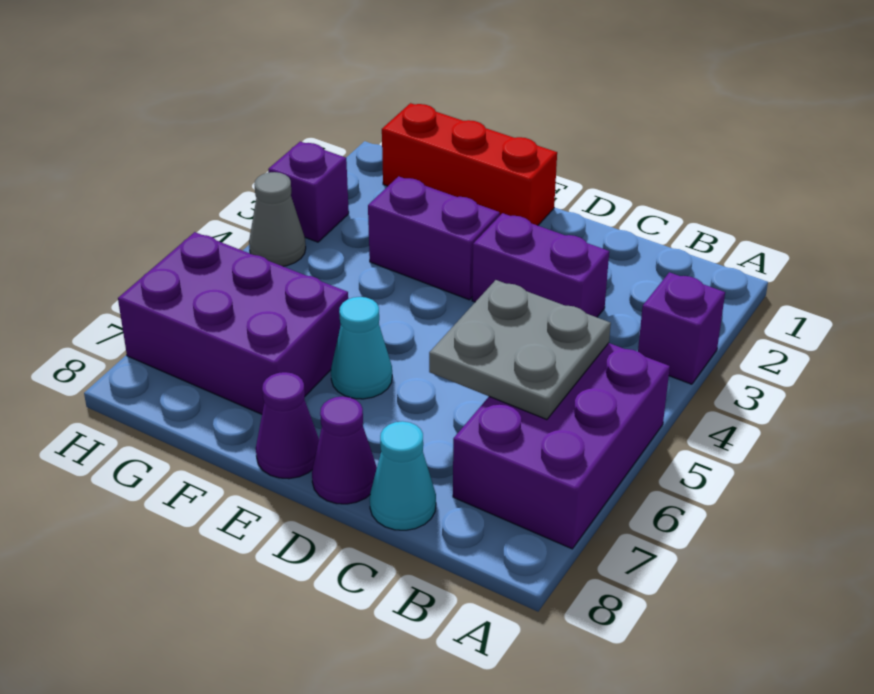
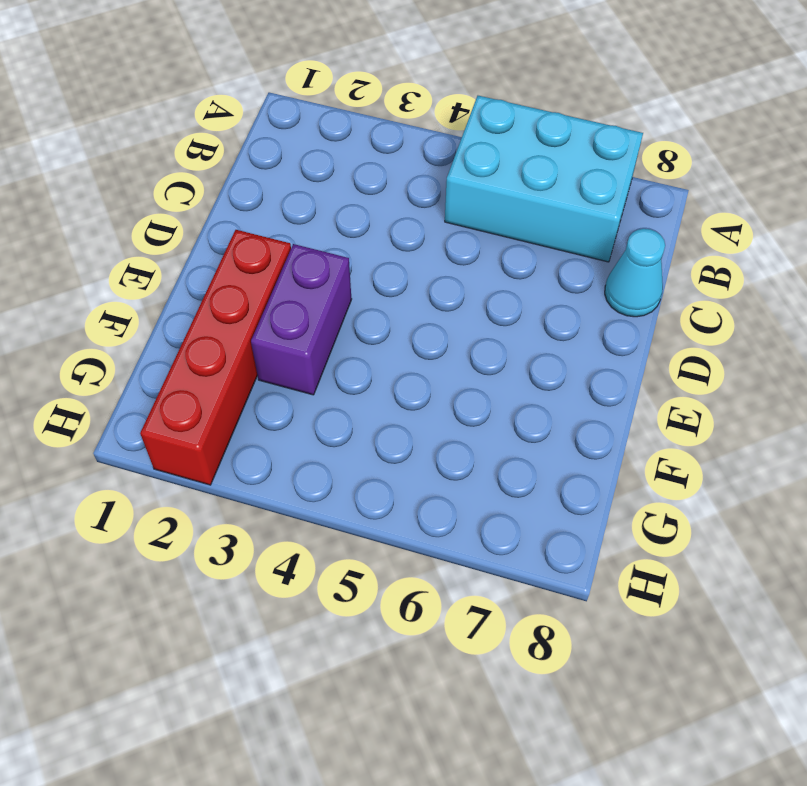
cyan brick A5:B7 level 1 -> purple brick A5:B7 level 1
red brick E2:H2 level 1 -> none
none -> purple brick A3 level 1
none -> purple brick C3:D3 level 1
none -> purple cone D8 level 1

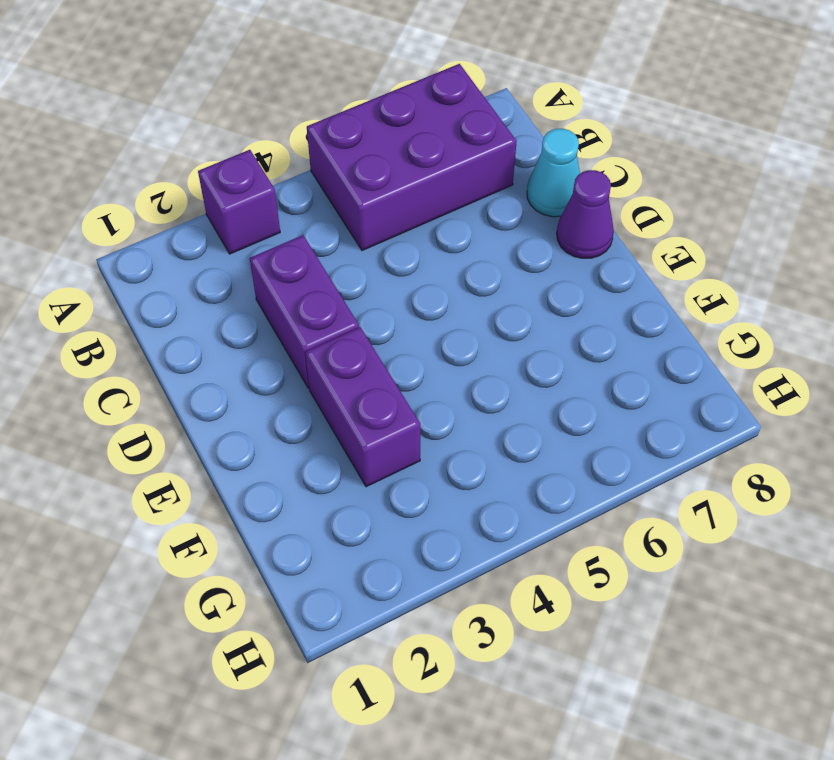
none -> red brick E1:G1 level 1
none -> cyan cone E6 level 1
none -> purple cone E8 level 1

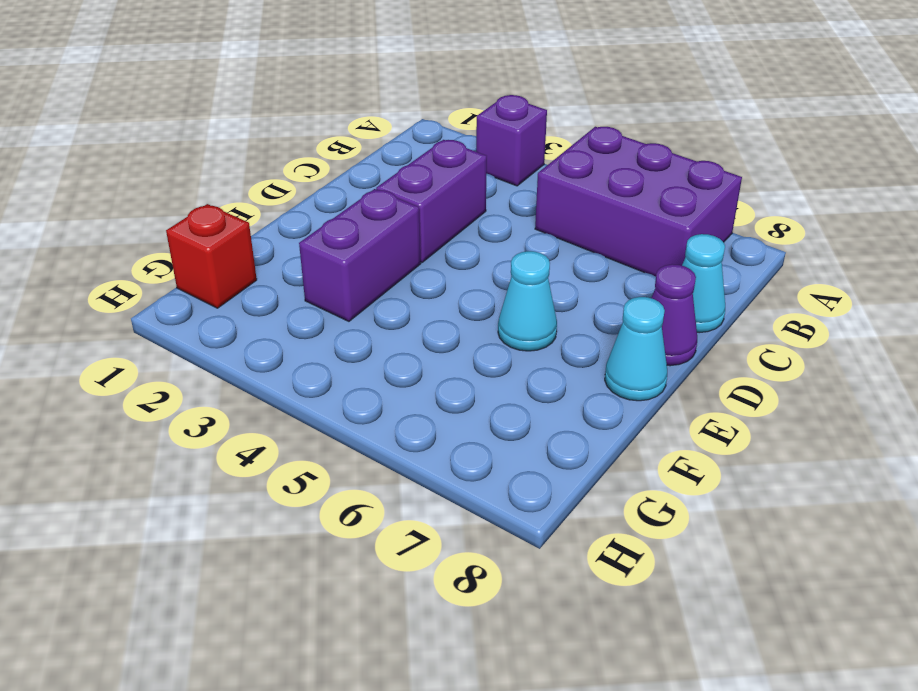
cyan cone E8 level 1 -> purple cone E8 level 1
red brick G1 level 1 -> red brick E1:G1 level 1
none -> purple brick F6:H7 level 1
none -> purple brick H3 level 1
none -> grey cone H4 level 1

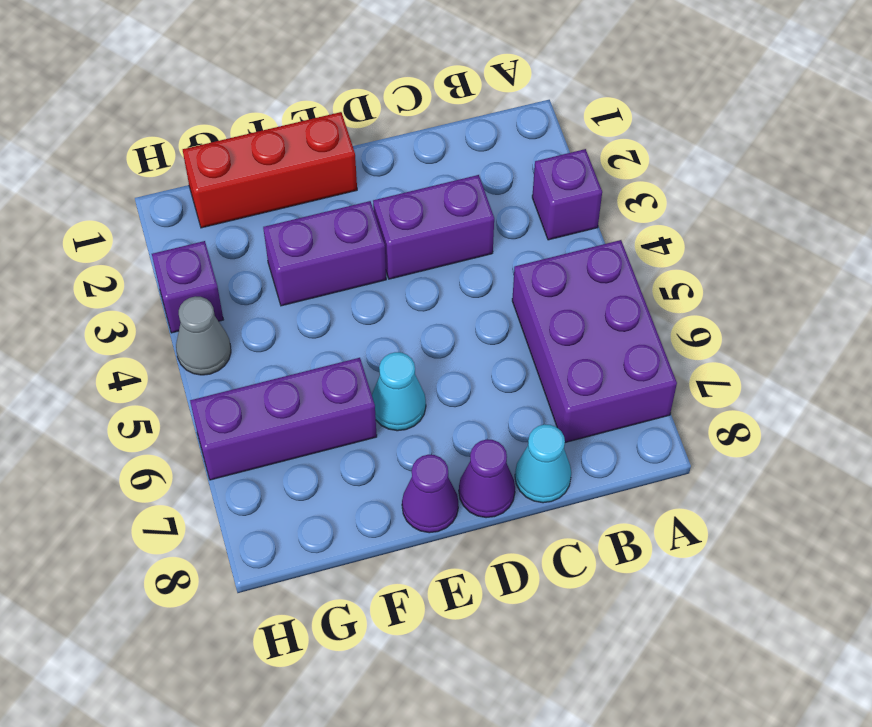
purple brick F6:H6 level 1 -> purple brick F6:H7 level 1
none -> grey plate B5:C6 level 2

